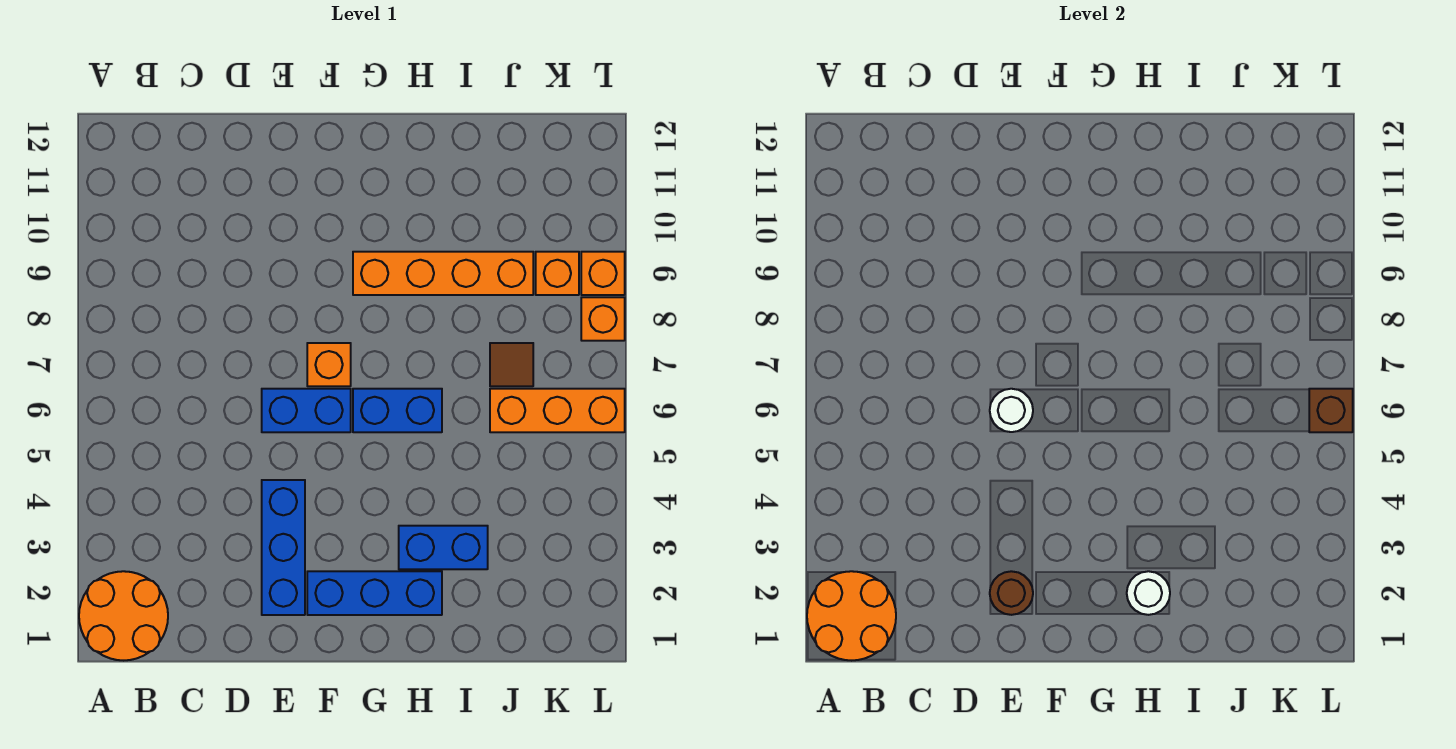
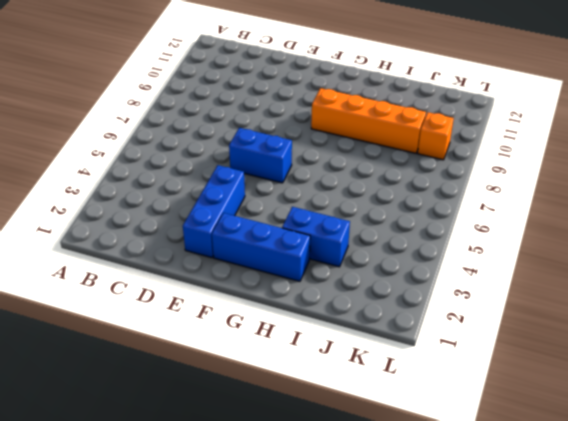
none -> orange round brick A1:B2 level 1
none -> orange brick F7 level 1
none -> blue brick G6:H6 level 1

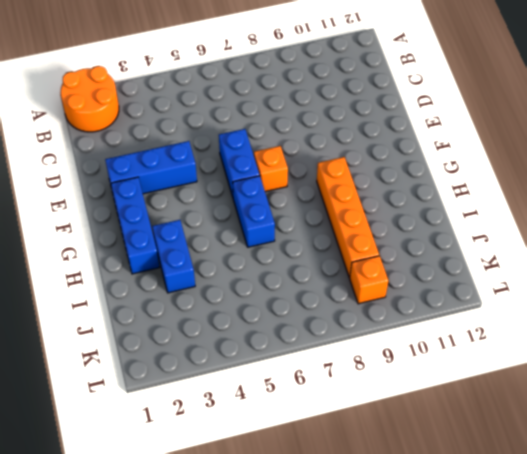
none -> orange brick J6:L6 level 1
none -> brown tile J7 level 1
none -> orange brick L8 level 1

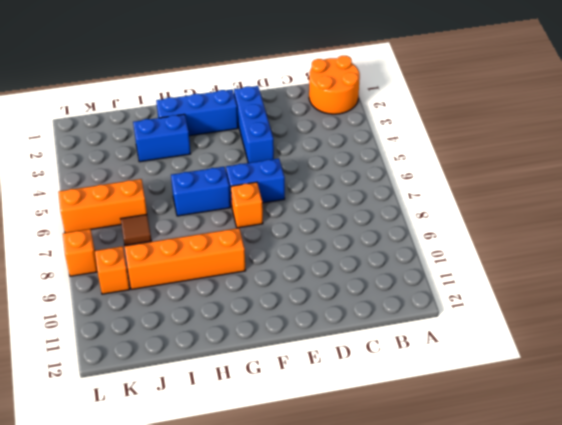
none -> orange brick L9 level 1
none -> orange round brick A1:B2 level 2
none -> brown round brick E2 level 2

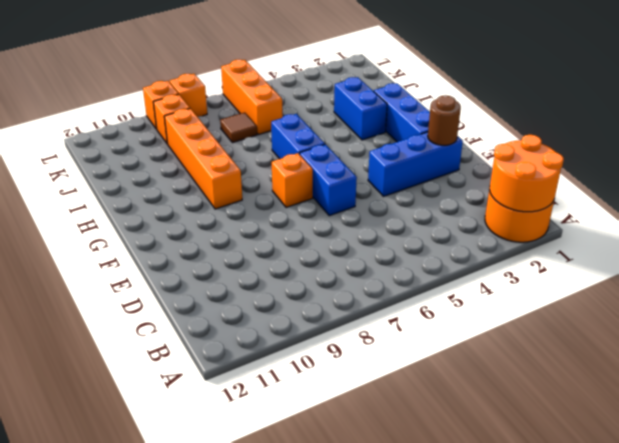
none -> white round brick E6 level 2
none -> white round brick H2 level 2
none -> brown brick L6 level 2

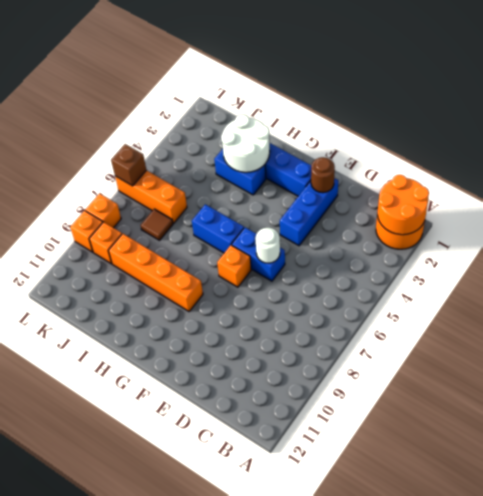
white round brick H2:I3 level 2 -> white round brick H2 level 2

